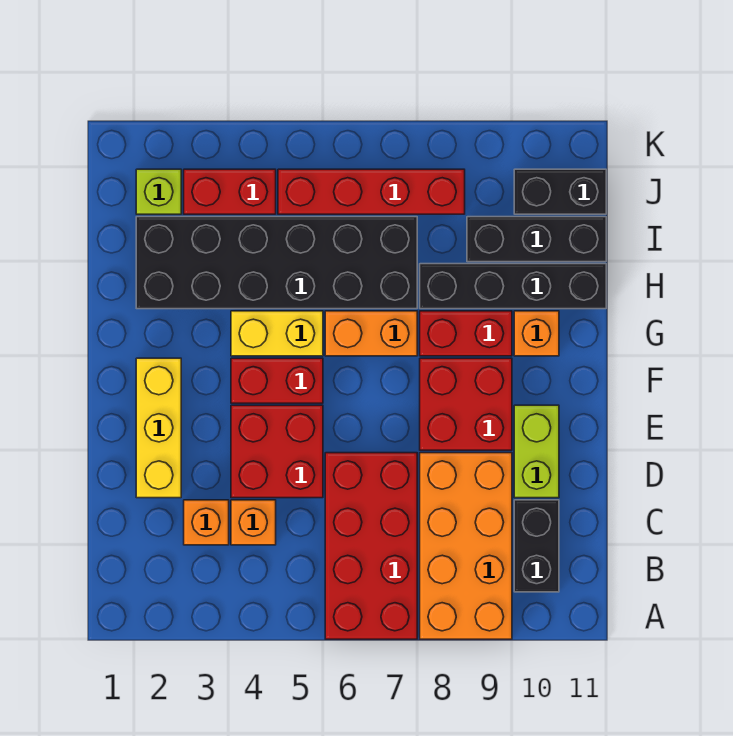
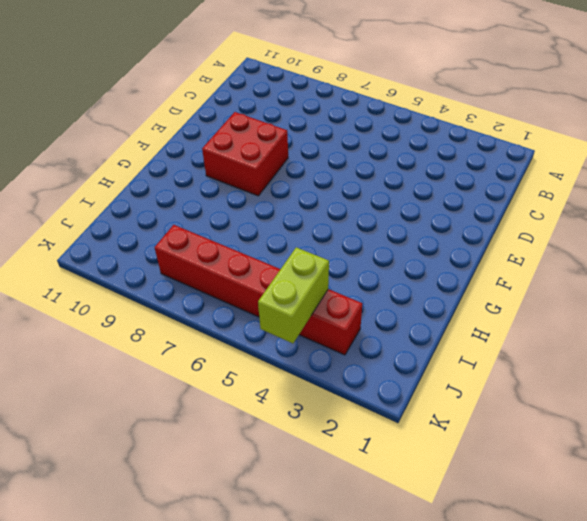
lime brick J4:K4 level 2 -> lime brick D10:E10 level 1
none -> red brick A6:D7 level 1
none -> orange brick A8:D9 level 1
none -> black brick B10:C10 level 1

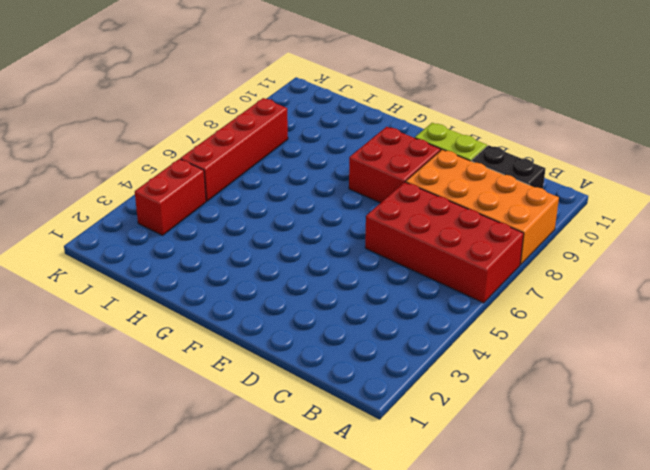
none -> orange brick C3 level 1
none -> orange brick C4 level 1
none -> yellow brick D2:F2 level 1

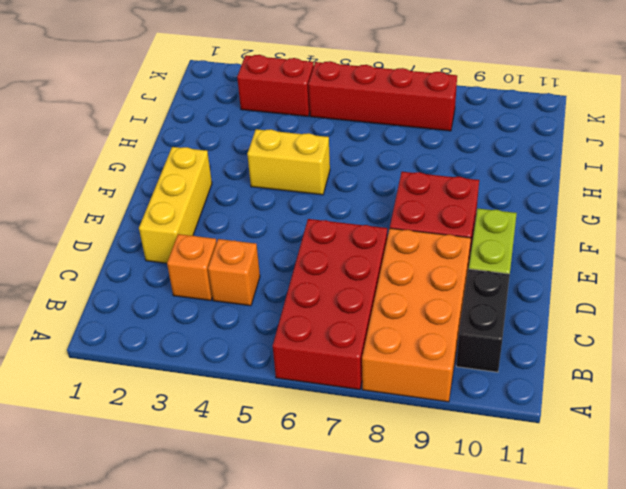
none -> red brick D4:E5 level 1
none -> red brick F4:F5 level 1
none -> orange brick G6:G7 level 1

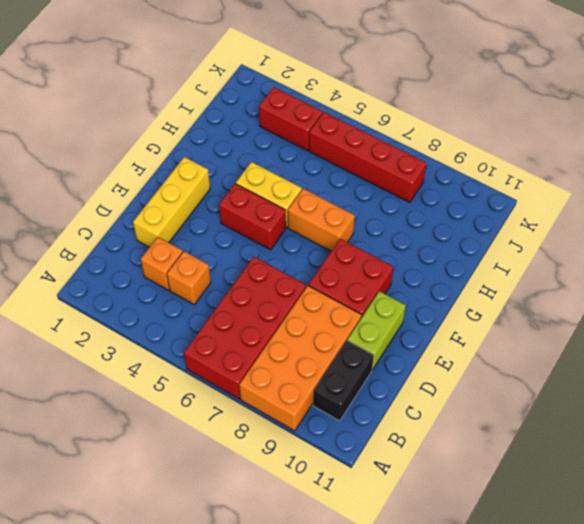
none -> red brick D4:E5 level 1
none -> red brick G8:G9 level 1
none -> orange brick G10 level 1

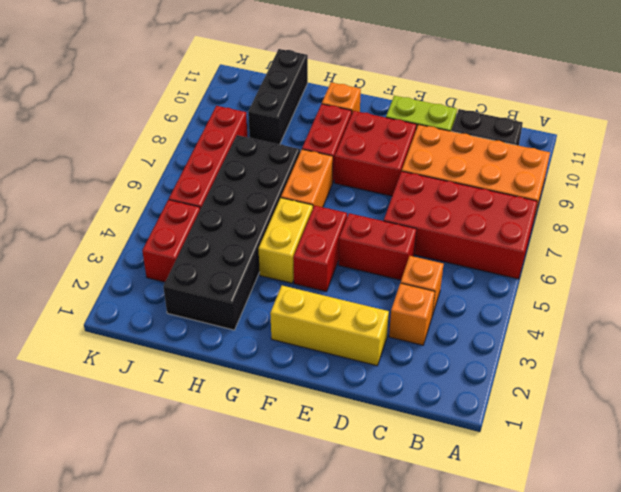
red brick D5:E5 level 1 -> red brick D4:E5 level 1
none -> black brick H8:H11 level 1
none -> lime brick J2 level 1
none -> black brick J10:J11 level 1

